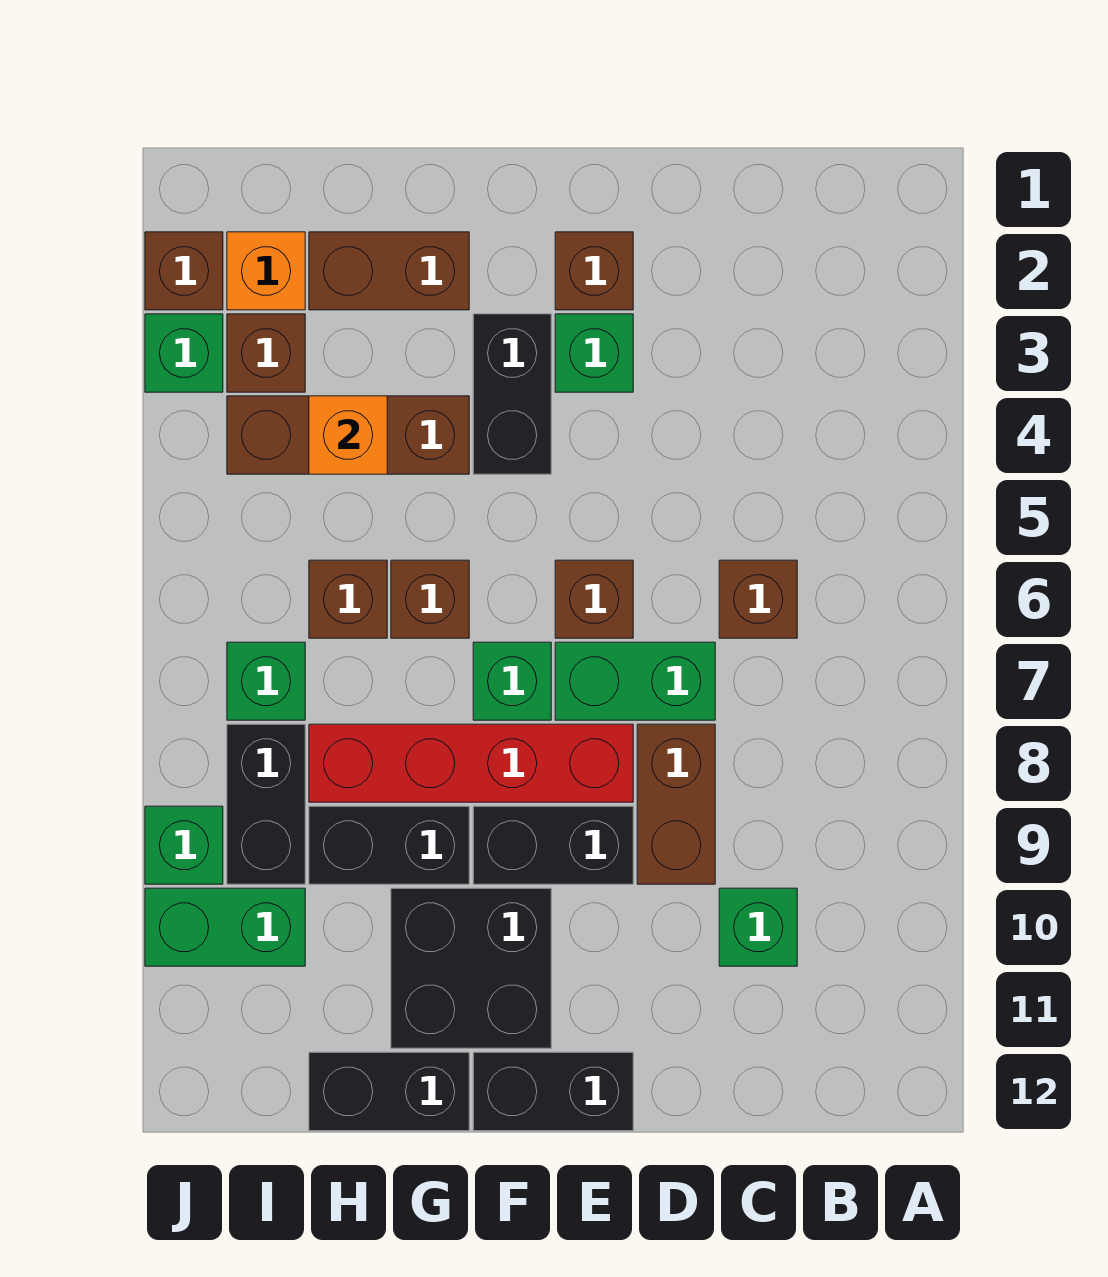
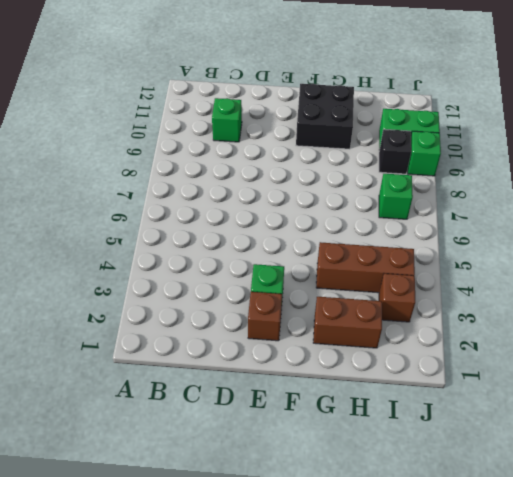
black brick I9 level 1 -> black brick I8:I9 level 1
none -> brown brick C6 level 1
none -> green brick D7:E7 level 1
none -> brown brick D8:D9 level 1

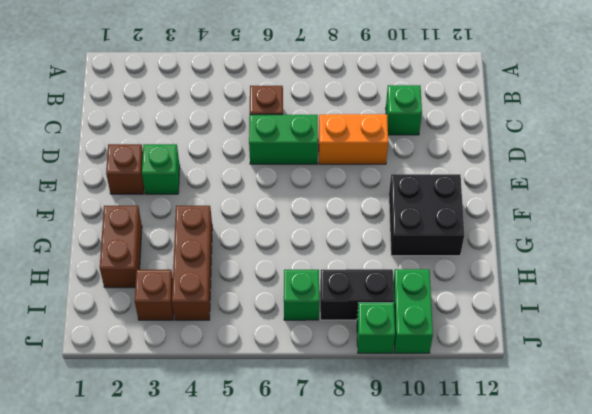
green brick D6:D7 level 1 -> green brick D7:E7 level 1
orange brick D8:D9 level 1 -> brown brick D8:D9 level 1
none -> brown brick E6 level 1
none -> red brick E8:H8 level 1
none -> black brick E9:F9 level 1

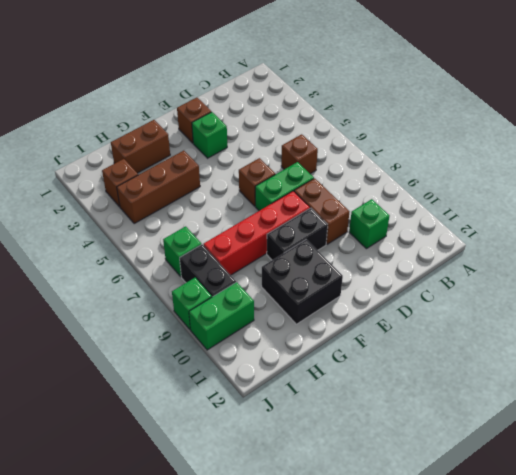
none -> black brick E12:F12 level 1
none -> black brick F3:F4 level 1
none -> green brick F7 level 1

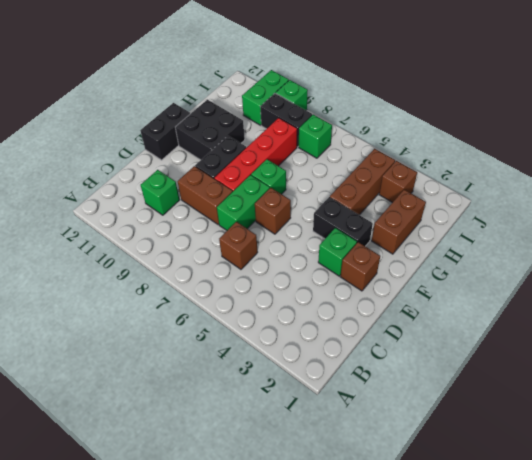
none -> brown brick G6 level 1
none -> black brick G9:H9 level 1
none -> black brick G12:H12 level 1

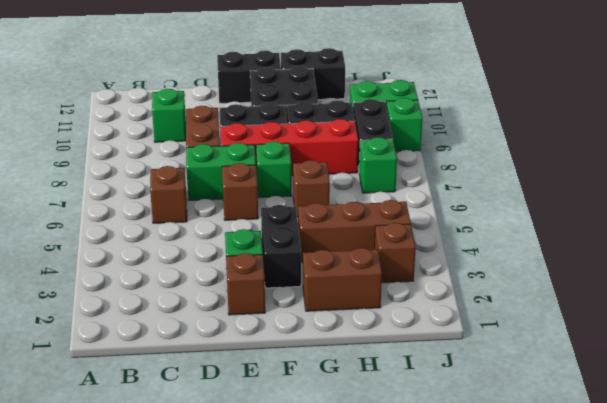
none -> brown brick H6 level 1
none -> orange brick I2 level 1
none -> brown brick J2 level 1

